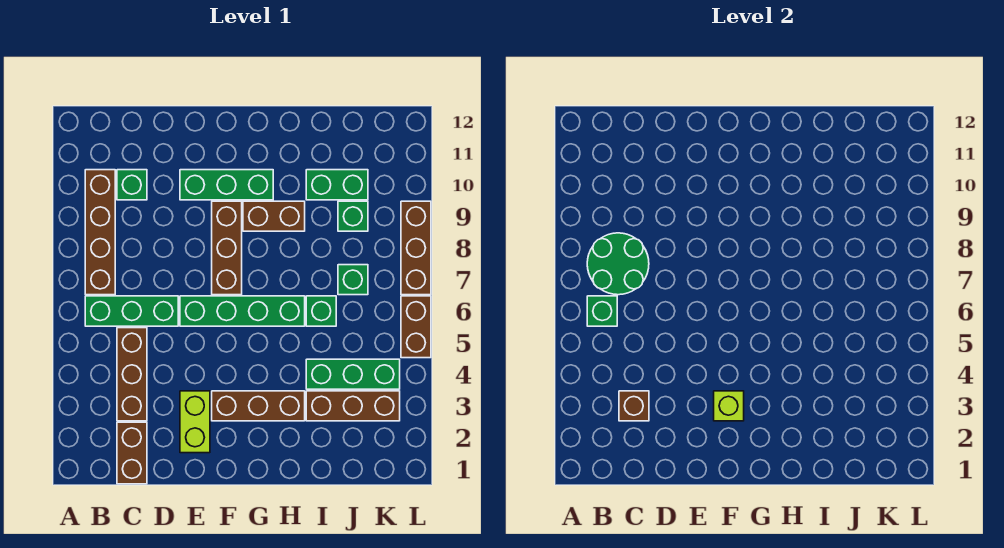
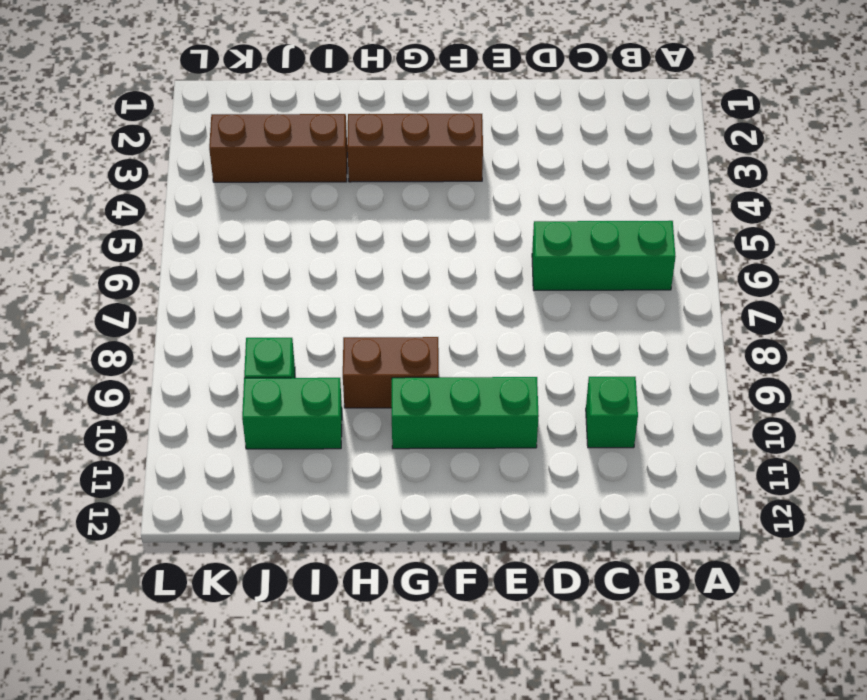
none -> brown brick B7:B10 level 1
none -> brown brick C1:C2 level 1
none -> brown brick C3:C5 level 1

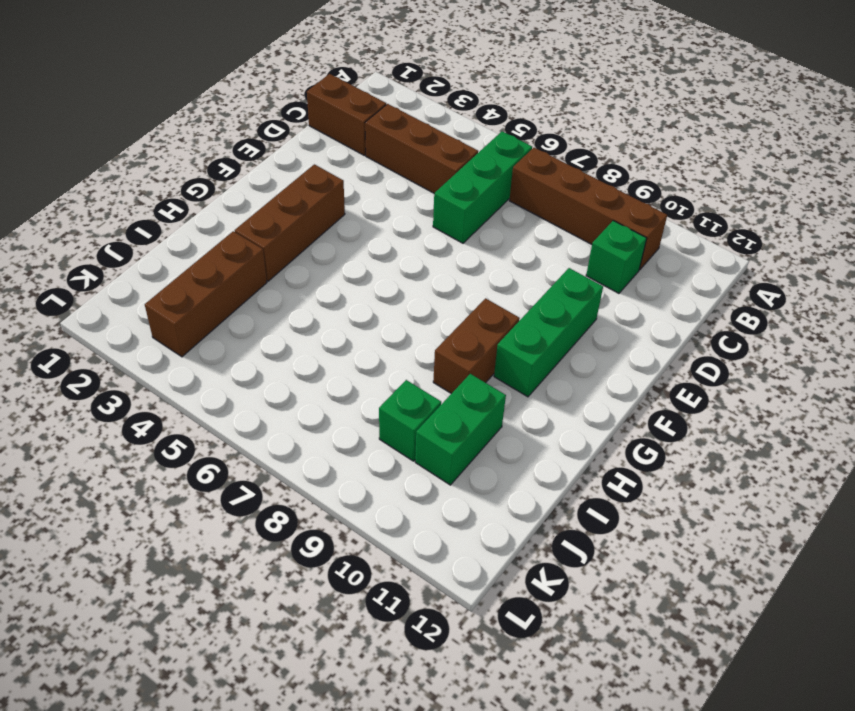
none -> lime brick E2:E3 level 1
none -> green brick E6:H6 level 1
none -> brown brick F7:F9 level 1

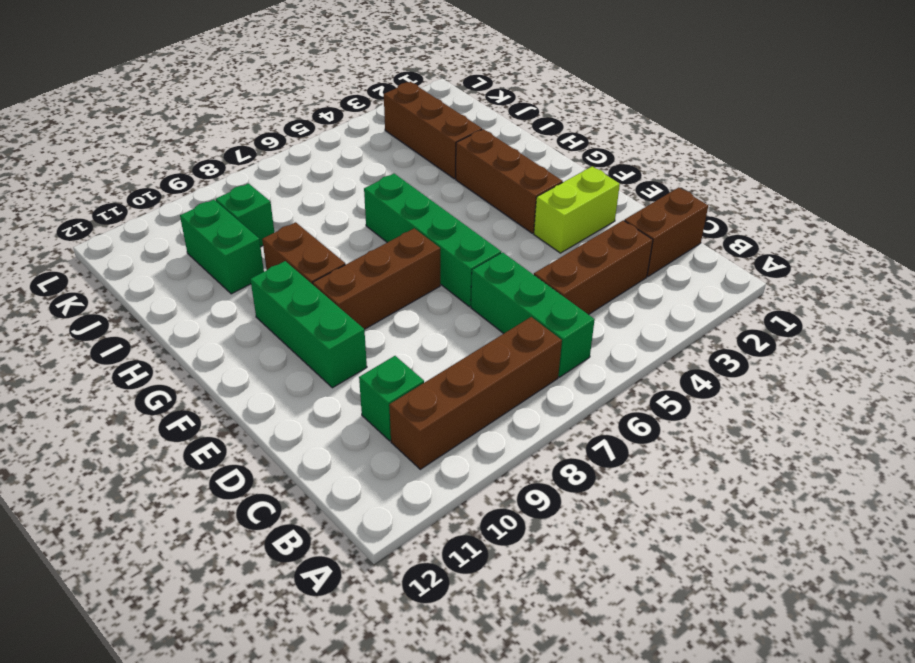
none -> green brick I4:K4 level 1
none -> green brick I6 level 1
none -> green brick J7 level 1

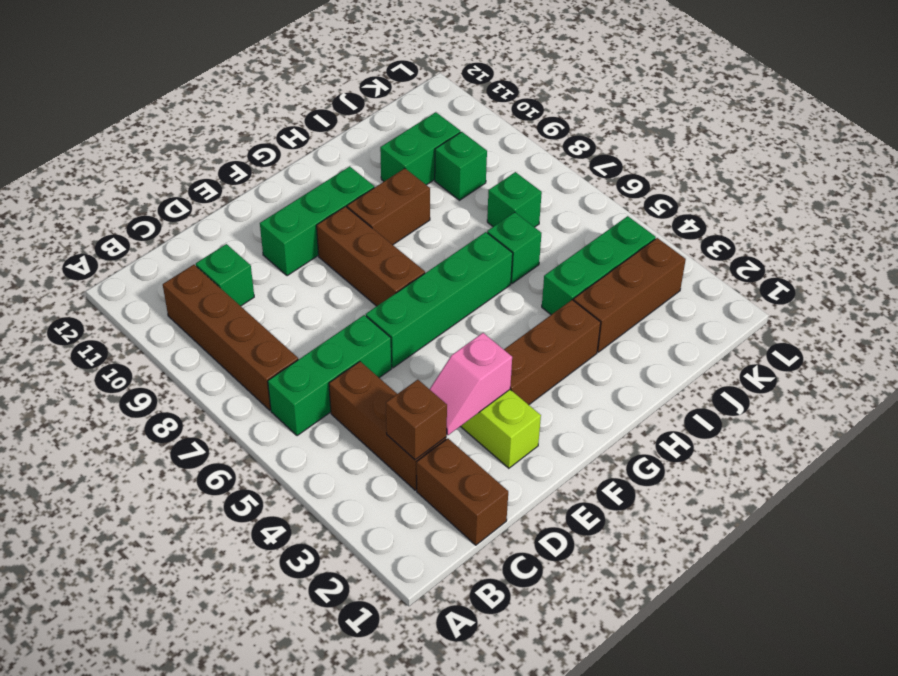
pink slope D3:E3 level 2 top E -> none
none -> brown brick L5:L6 level 1
none -> brown brick L7:L9 level 1
none -> green brick B6 level 2

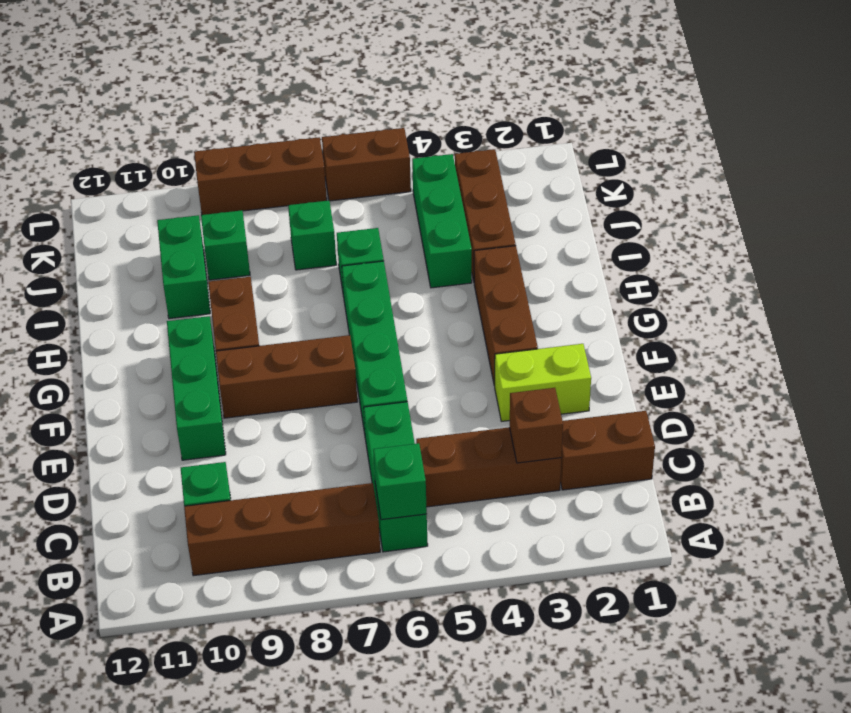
none -> green round brick B7:C8 level 2
none -> lime brick F3 level 2

